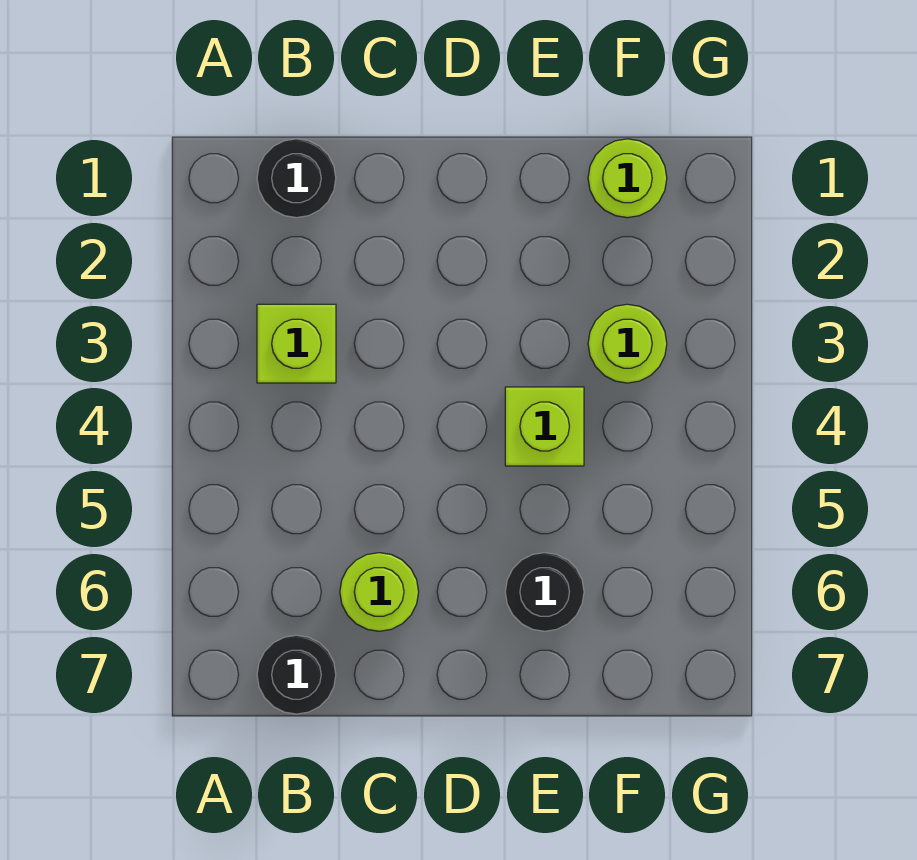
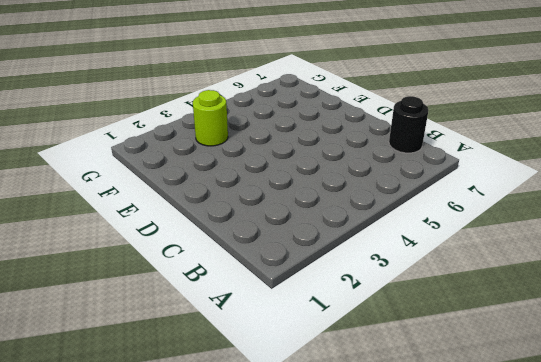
none -> black round brick B1 level 1
none -> lime brick B3 level 1

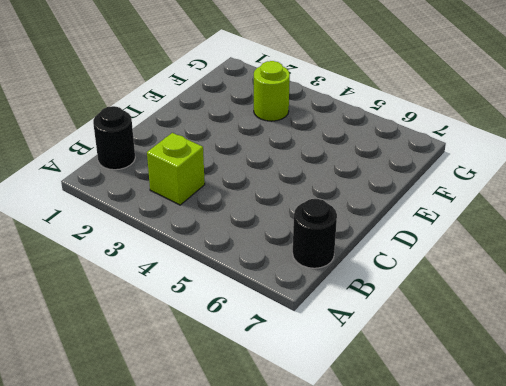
none -> lime round brick C6 level 1
none -> lime brick E4 level 1

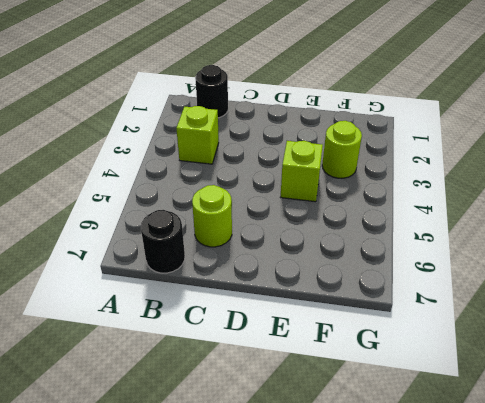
none -> black round brick E6 level 1
none -> lime round brick F1 level 1

